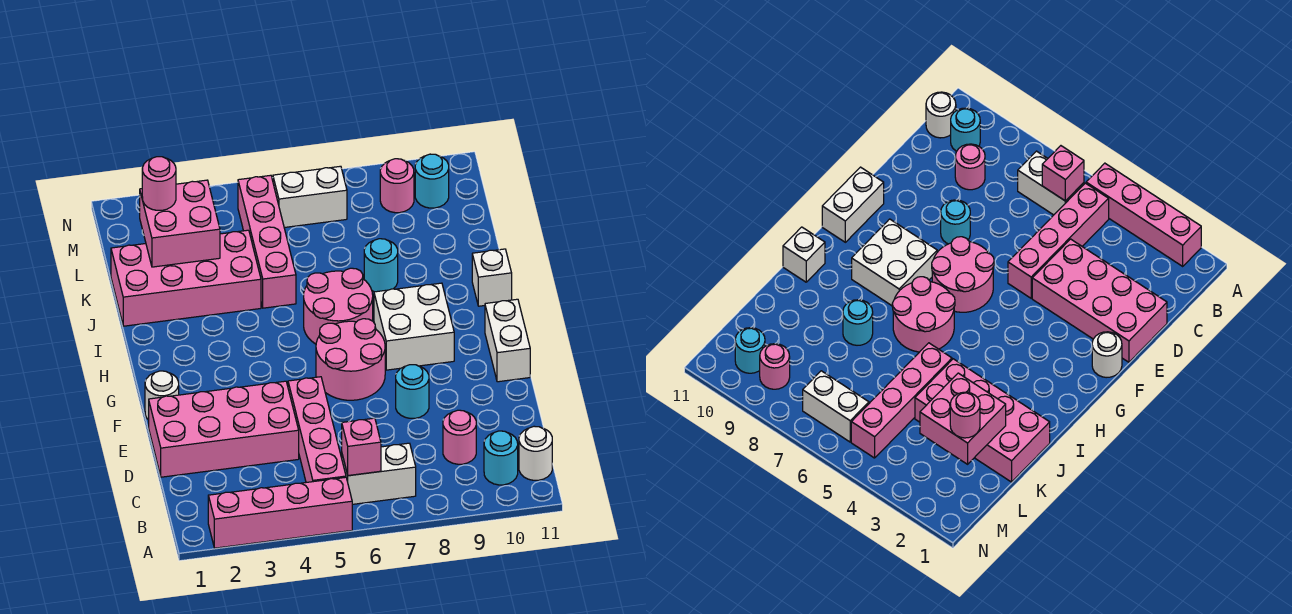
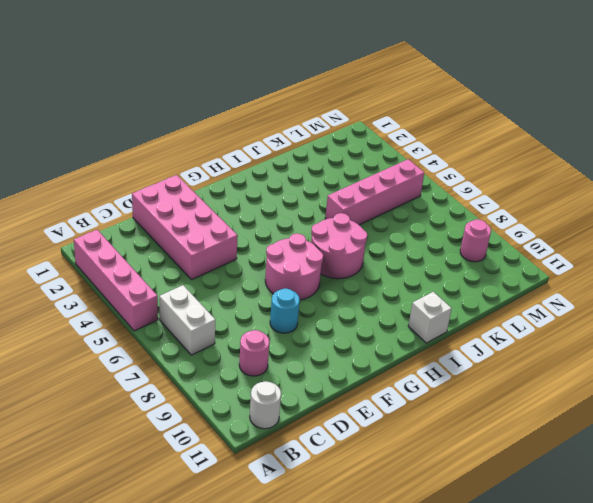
none -> pink brick B5:E5 level 1
none -> cyan round brick B10 level 1
none -> white round brick F1 level 1

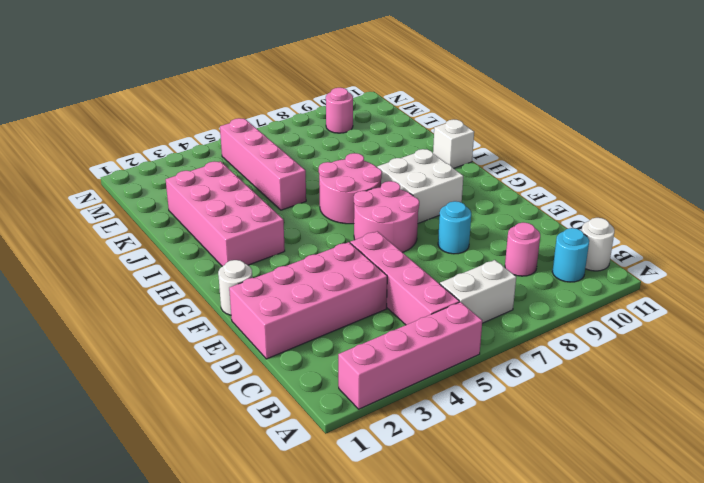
pink brick H2:K3 level 1 -> pink brick J1:K4 level 1
none -> white brick F11:G11 level 1
none -> cyan round brick J8 level 1
none -> white brick M6:M7 level 1

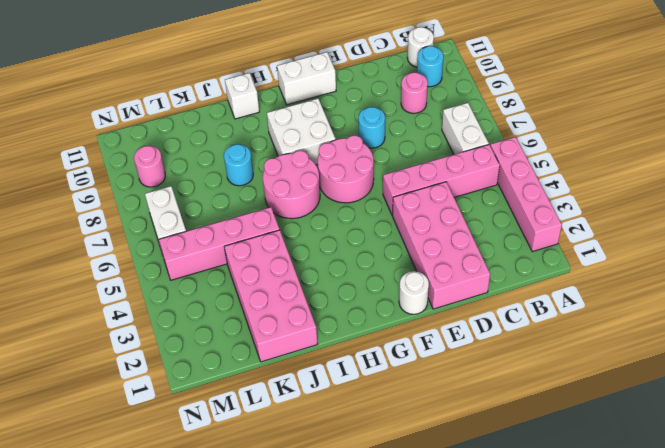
none -> cyan round brick M10 level 1
none -> pink brick B6 level 2
none -> pink brick K2:L3 level 2

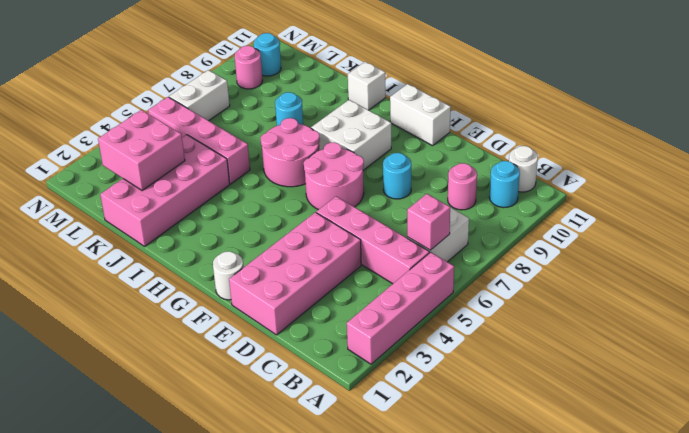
none -> pink round brick L2 level 3

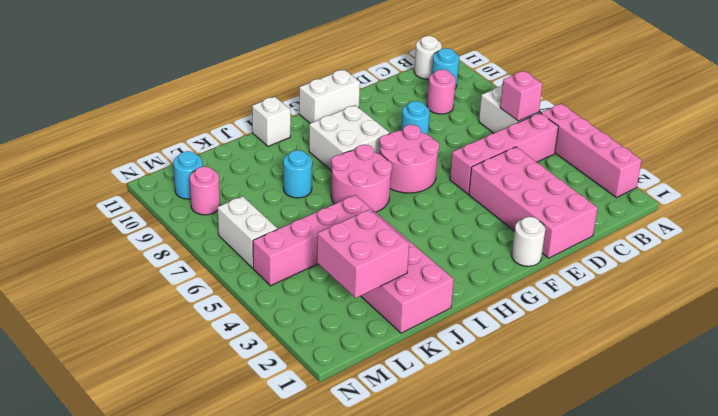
none -> pink round brick L2 level 3

